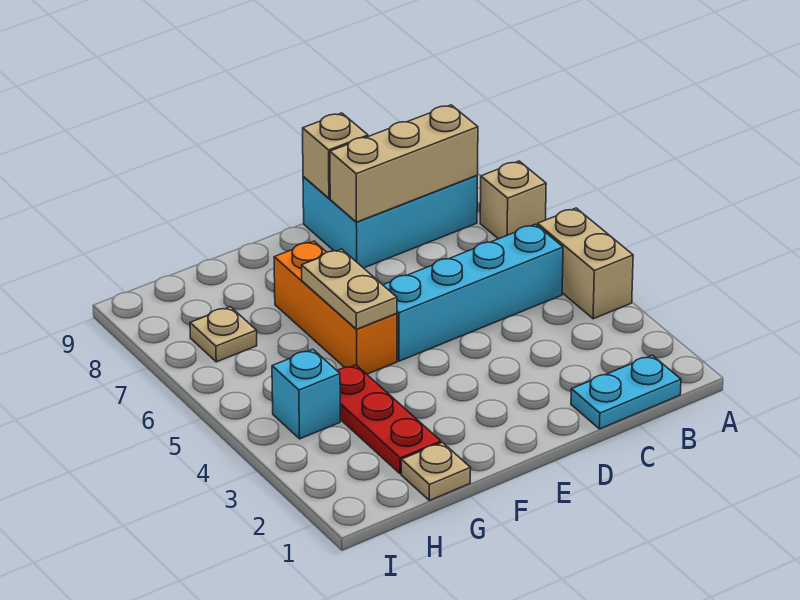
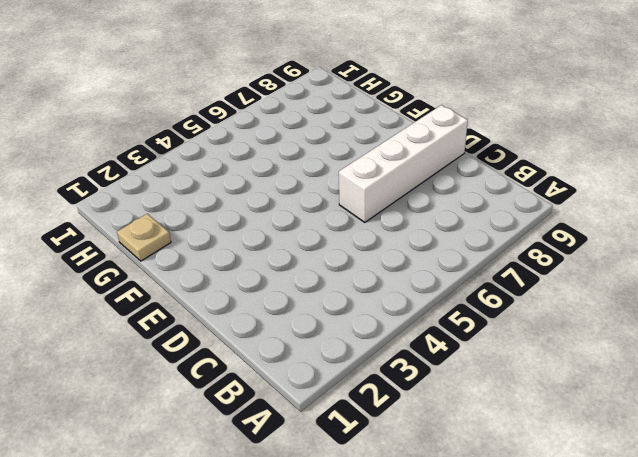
white brick D6:D9 level 1 -> cyan brick B8:D9 level 1
none -> tan brick A4:A5 level 1
none -> tan brick A7 level 1
none -> cyan plate B1:C1 level 1

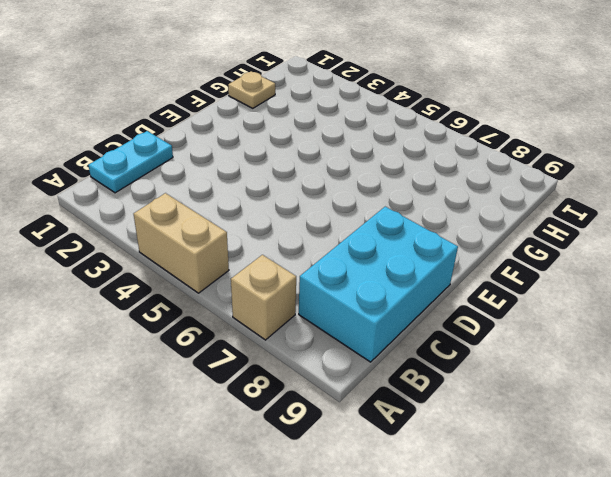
none -> cyan brick B5:E5 level 1
none -> orange brick F5:F7 level 1
none -> red plate G2:G4 level 1

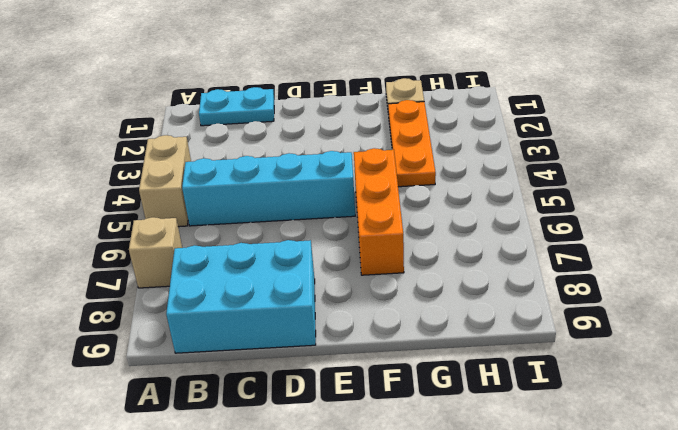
orange plate G2:G4 level 1 -> red plate G2:G4 level 1
none -> cyan brick H4 level 1
none -> tan plate H7 level 1
none -> tan brick B8:D8 level 2

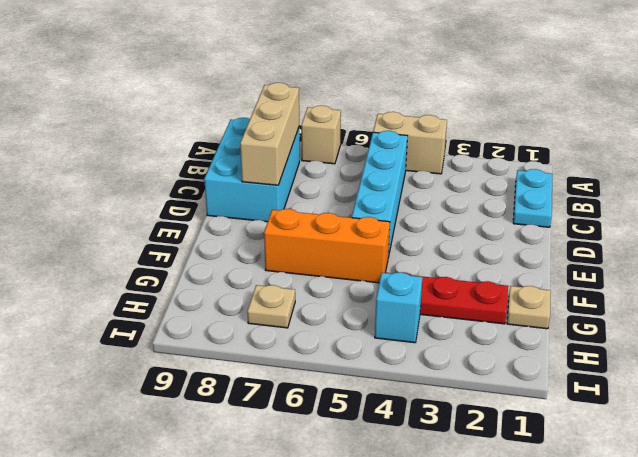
none -> tan brick D9 level 2
none -> tan plate F5:F6 level 2

